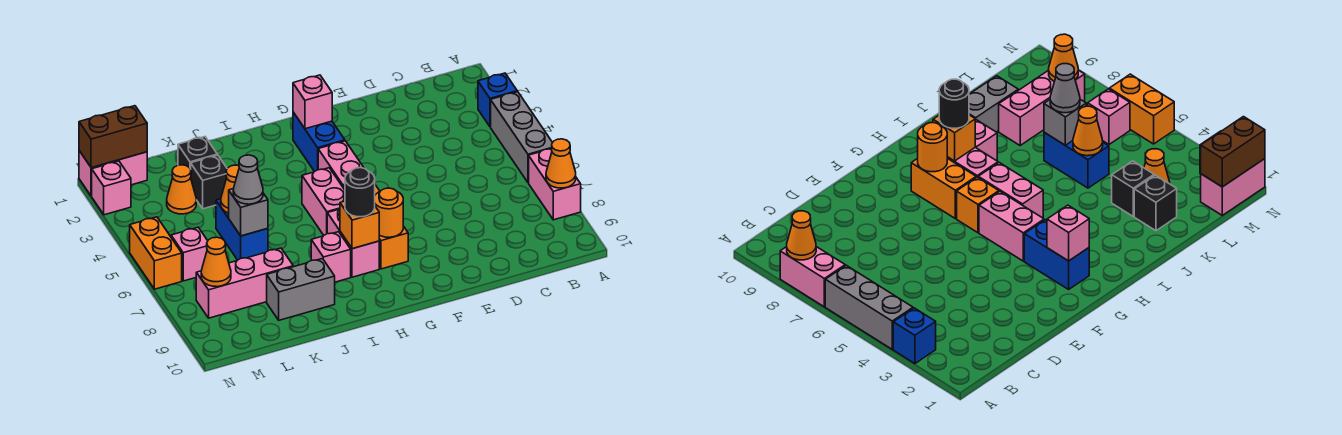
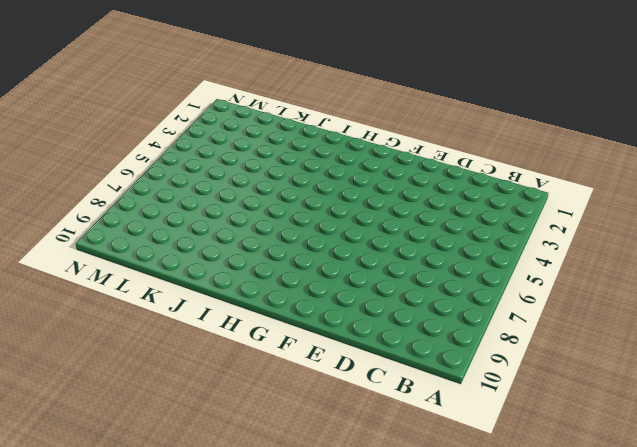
none -> blue brick A3 level 1
none -> grey brick A4:A6 level 1
none -> pink brick A7:A8 level 1
none -> blue brick G2:G3 level 1

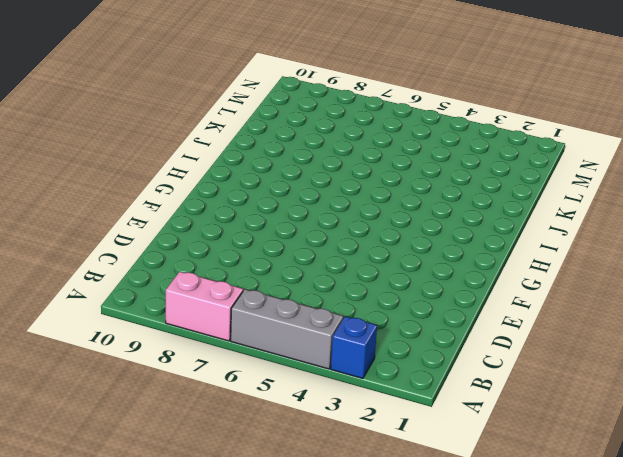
none -> blue brick G2:G3 level 1
none -> pink brick G4:G5 level 1
none -> orange brick G6 level 1
none -> orange brick G7:G8 level 1

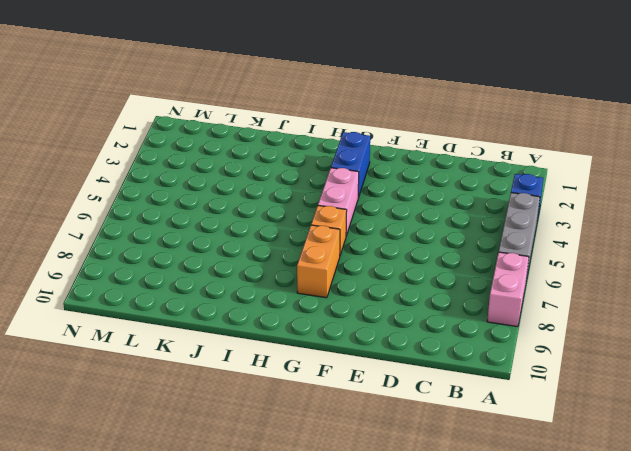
none -> pink brick H5:H6 level 1
none -> pink brick H7:H8 level 1
none -> pink brick I8 level 1
none -> grey brick J9:K9 level 1

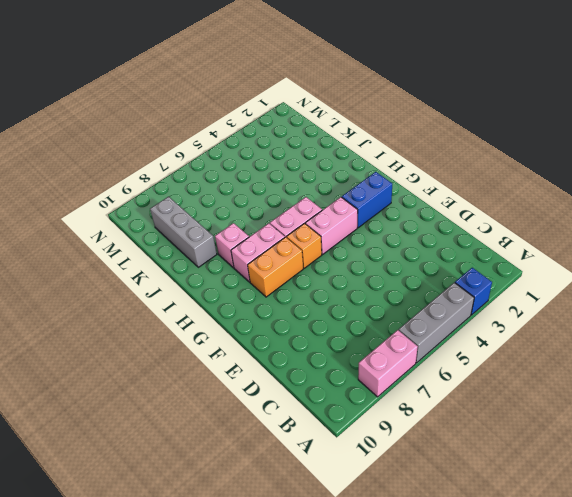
grey brick J9:L9 level 1 -> grey brick J9:K9 level 1
none -> black brick K2 level 1
none -> black brick K3 level 1
none -> blue brick K5:K6 level 1
none -> pink brick K8:M8 level 1

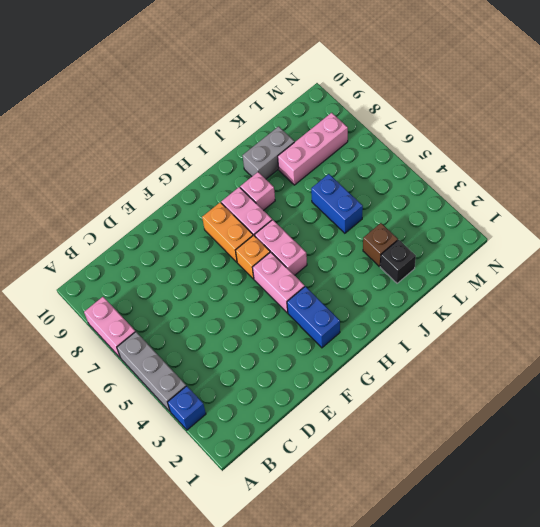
brown brick K3 level 1 -> black brick K3 level 1
none -> orange cone L3 level 1
none -> pink brick M1:N1 level 1
none -> pink brick M6 level 1
none -> pink brick N2 level 1

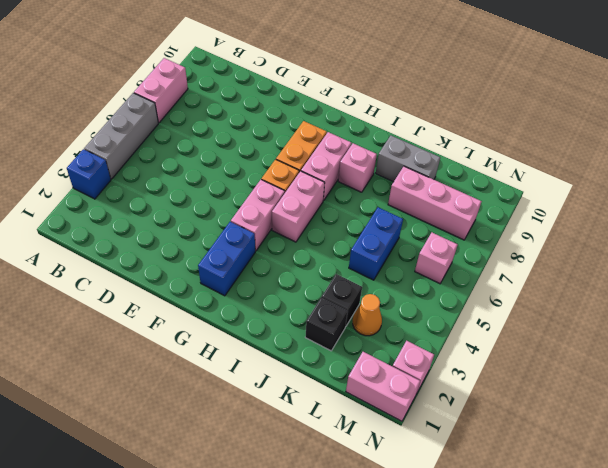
none -> orange brick N5:N6 level 1
none -> orange cone A8 level 2
none -> pink brick G2 level 2
none -> orange round brick G8 level 2

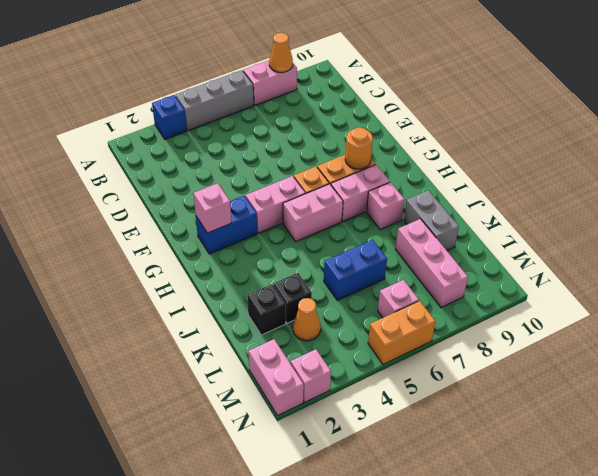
none -> orange brick H8 level 2
none -> orange cone K5 level 2
none -> grey brick K6 level 2
none -> brown brick M1:N1 level 2

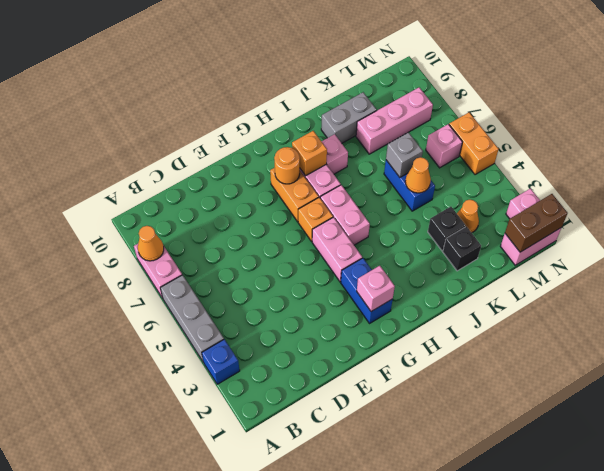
none -> orange cone M8 level 2
none -> black round brick H8 level 3
none -> grey cone K6 level 3

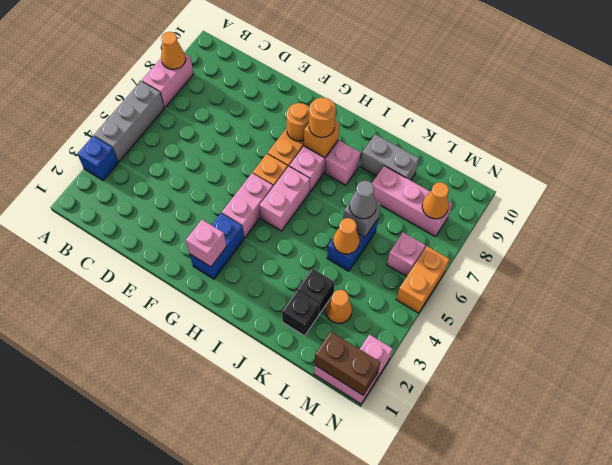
orange round brick H8 level 3 -> black round brick H8 level 3

